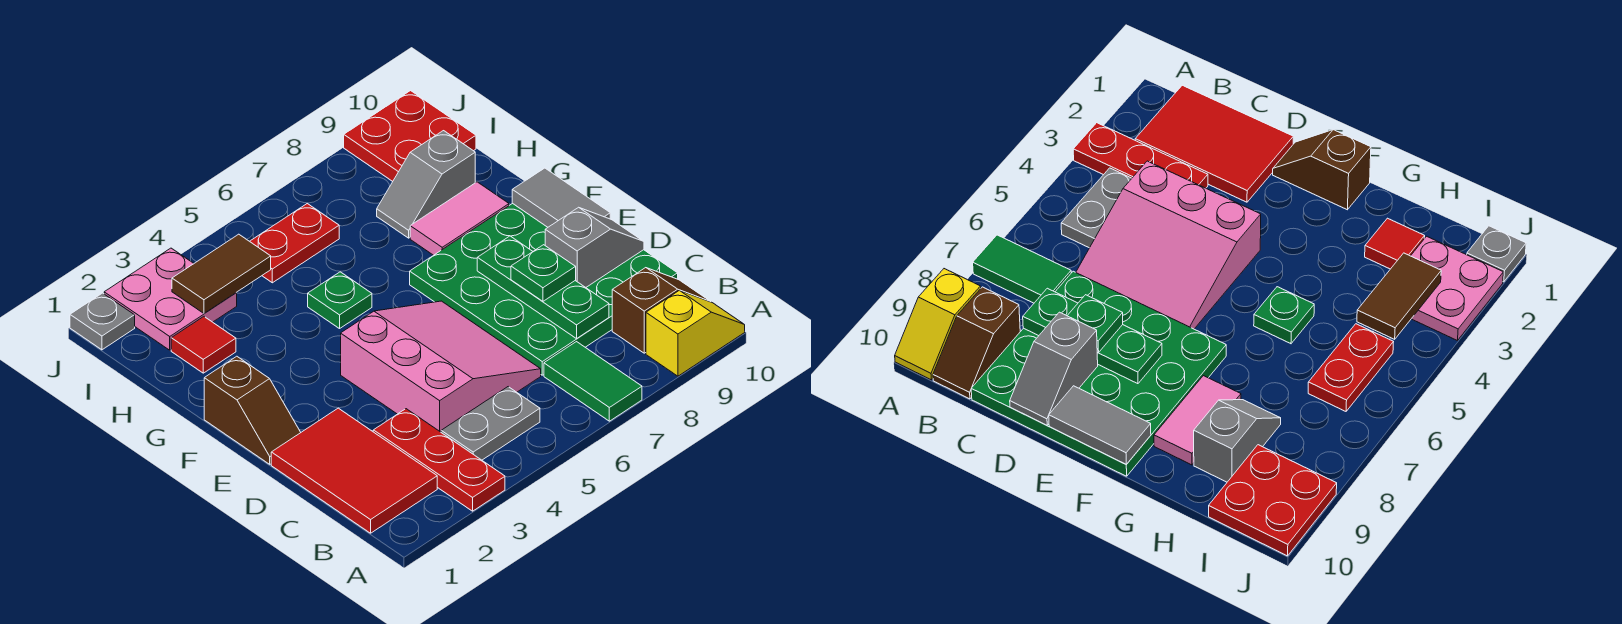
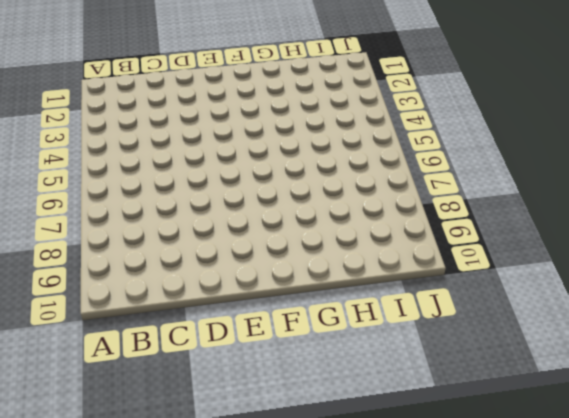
none -> red plate A3:C3 level 1
none -> green tile A7:B7 level 1
none -> yellow slope A9:A10 level 1 top 9

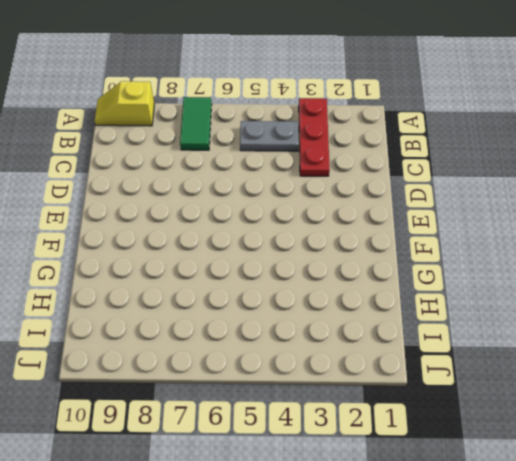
none -> red tile B1:D2 level 1
none -> brown slope B9:B10 level 1 top 9
none -> pink slope C4:E6 level 1 top 4

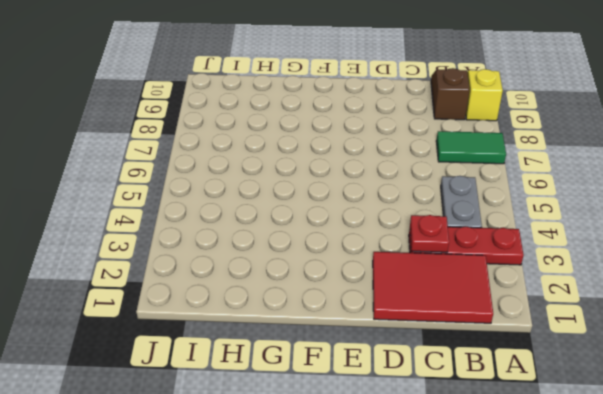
red plate C3 level 2 -> none
none -> pink slope C4:E6 level 1 top 4
none -> green plate C7:F10 level 1
none -> brown slope E1:F1 level 1 top F

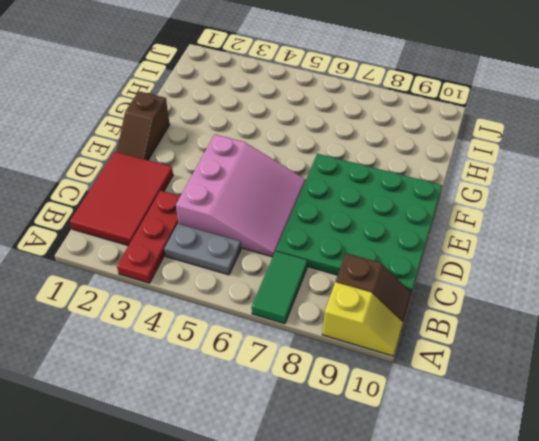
none -> green plate G5 level 1
none -> pink tile G8:G9 level 1
none -> red tile H2 level 1

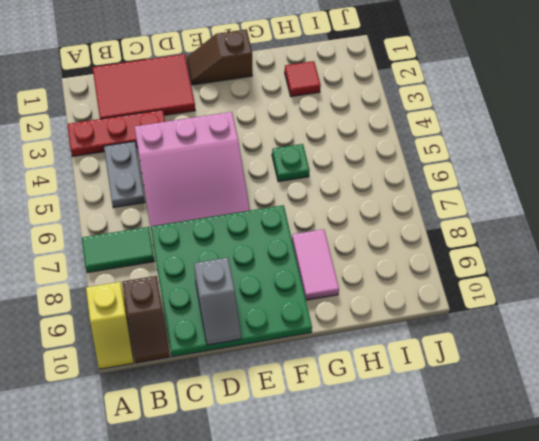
none -> grey slope H8:H9 level 1 top 9
none -> pink plate I2:J3 level 1
none -> red plate I5:I6 level 1

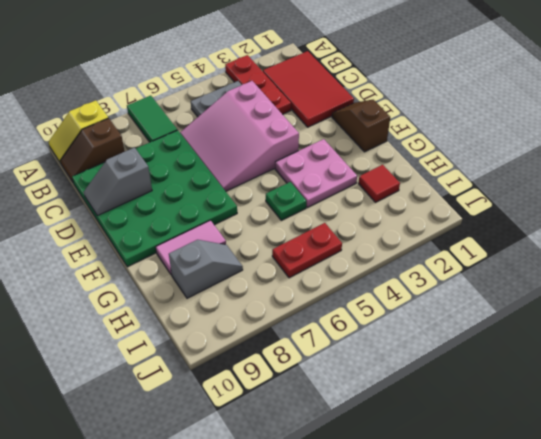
pink plate F3:G4 level 1 -> pink plate I2:J3 level 1
none -> red plate I9:J10 level 1
none -> grey plate J1 level 1
none -> green plate C8:E8 level 2

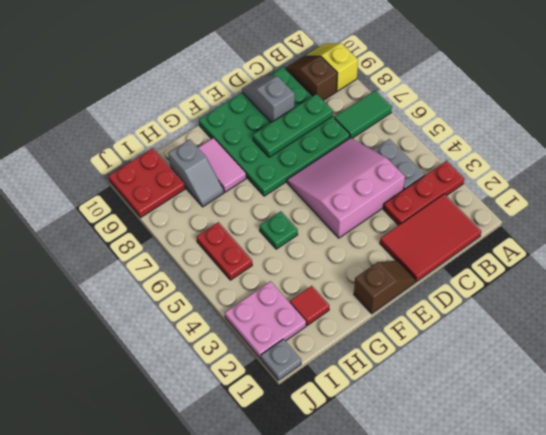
none -> grey tile E10:F10 level 2
none -> brown tile I3:I4 level 2
none -> green plate D8 level 3

